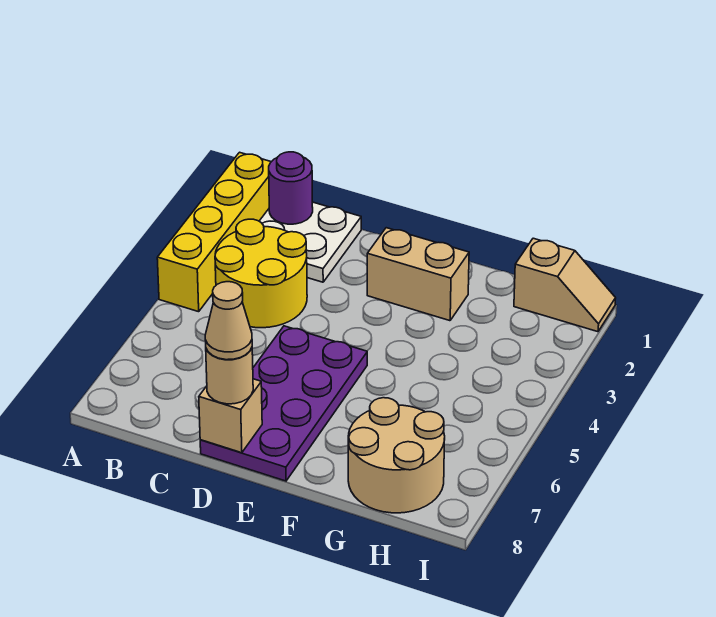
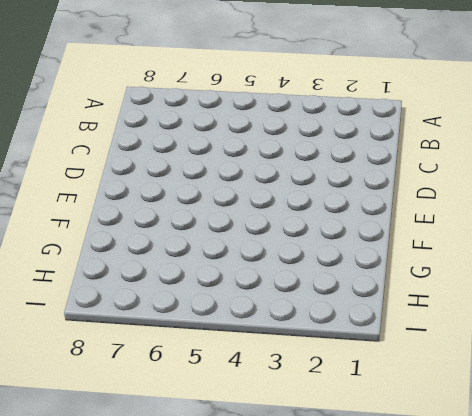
none -> yellow brick A1:A4 level 1
none -> white plate B1:C2 level 1

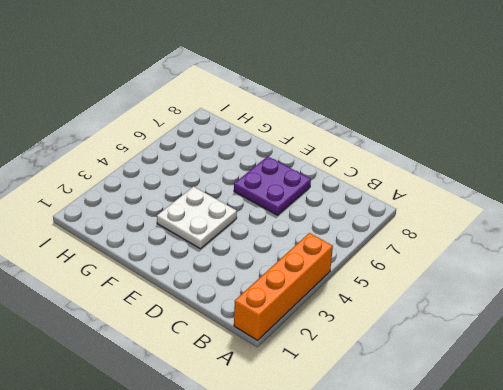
orange brick A1:A4 level 1 -> yellow brick A1:A4 level 1
purple plate D6:E7 level 1 -> purple plate D5:E8 level 1
white plate E3:F4 level 1 -> white plate B1:C2 level 1
none -> yellow round brick B3:C4 level 1
none -> tan brick E2:F2 level 1

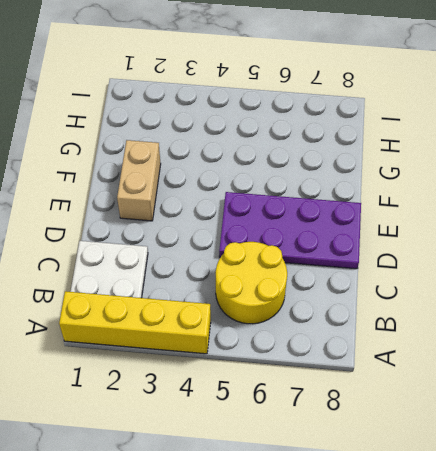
yellow round brick B5:C6 level 1 -> yellow round brick B3:C4 level 1
none -> tan round brick G7:H8 level 1
none -> tan slope H1:I1 level 1 top H

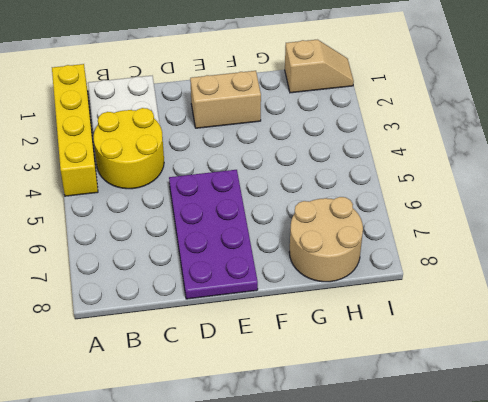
none -> purple round brick B1 level 2
none -> tan brick D8 level 2

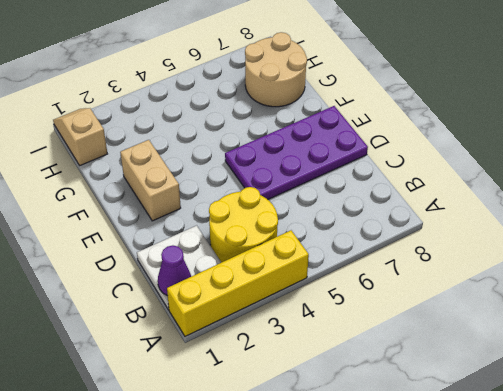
purple cone B1 level 2 -> purple round brick B1 level 2
none -> tan brick D8 level 2
none -> tan round brick D8 level 3

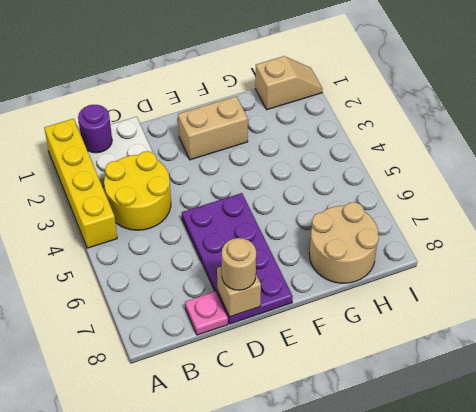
pink plate C8 level 1 -> none
none -> tan cone D8 level 4

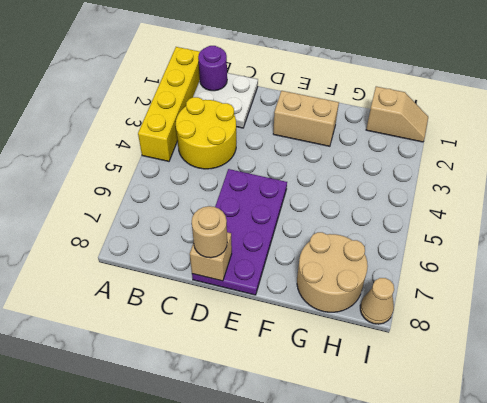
tan cone I8 level 1 -> tan cone D8 level 4

